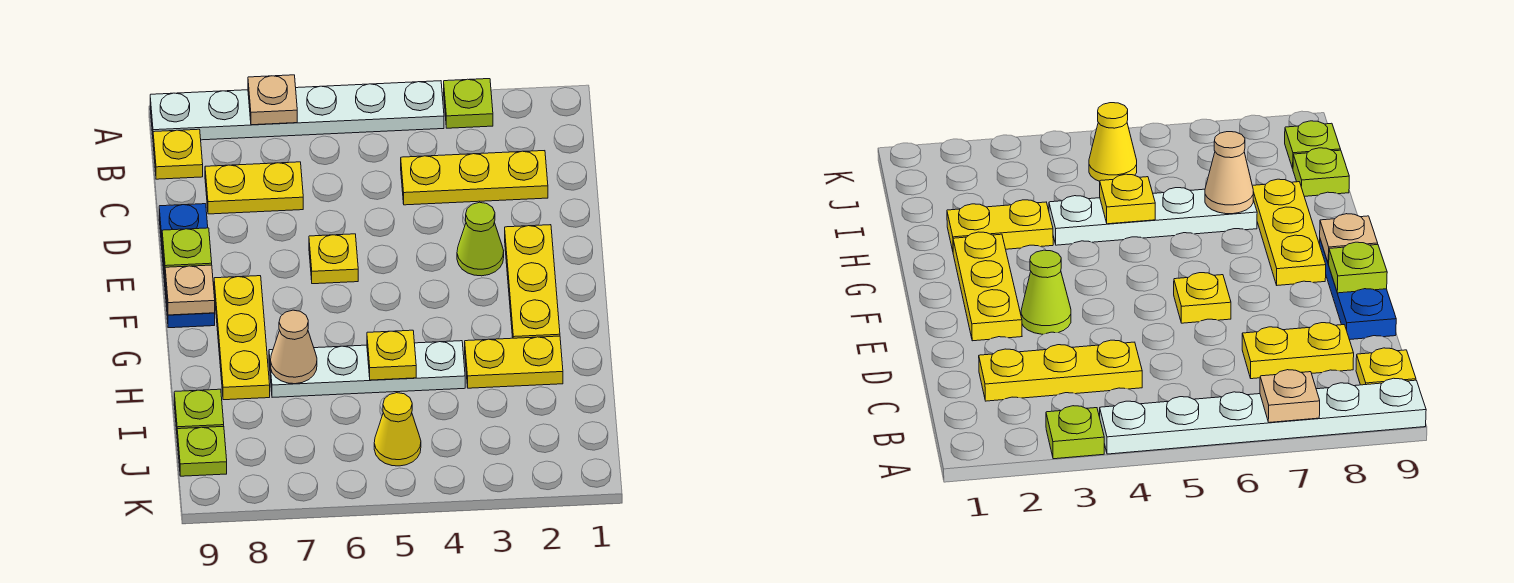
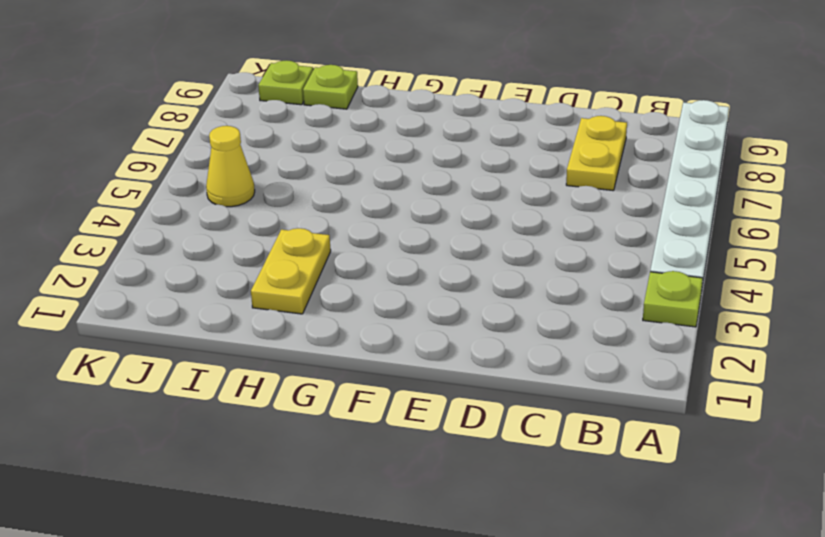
none -> yellow plate B9 level 1
none -> yellow plate C2:C4 level 1
none -> blue plate D9:F9 level 1

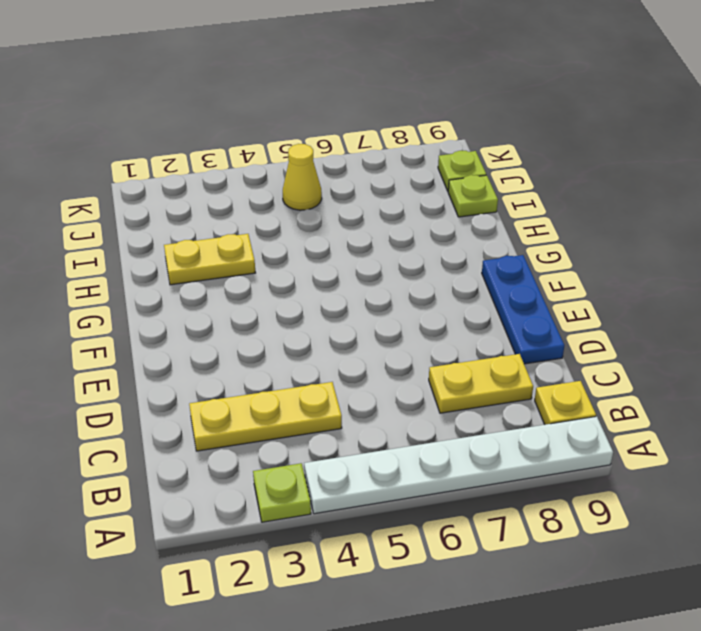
none -> yellow plate E2:G2 level 1
none -> lime cone E3 level 1
none -> yellow plate E6 level 1

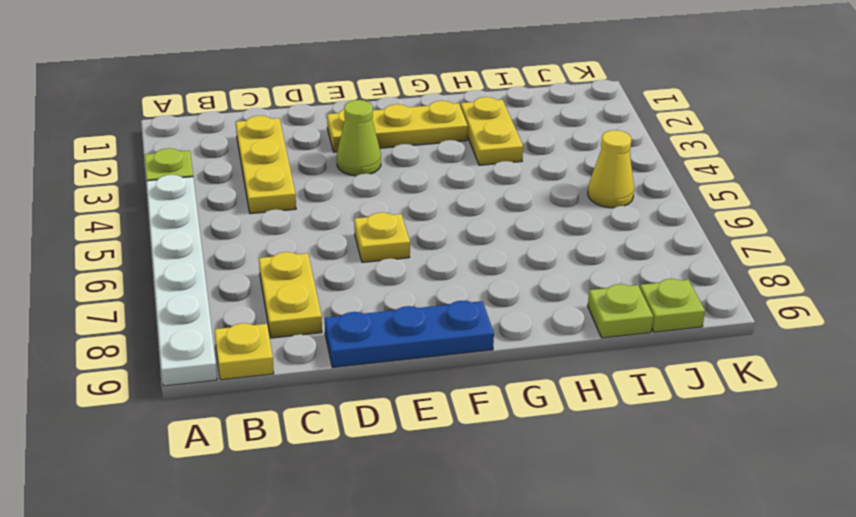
none -> yellow plate F8:H8 level 1
none -> white plate H4:H7 level 1
none -> tan plate A7 level 2

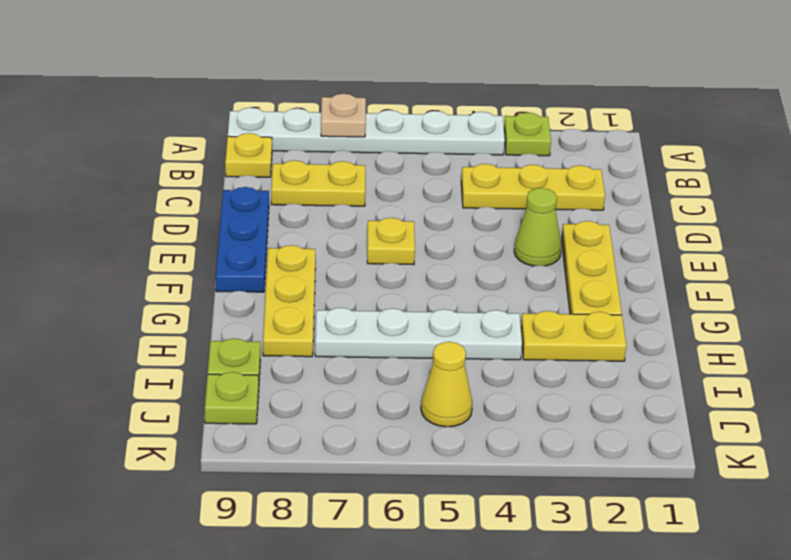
none -> lime plate E9 level 2
none -> tan plate F9 level 2
none -> yellow plate H5 level 2

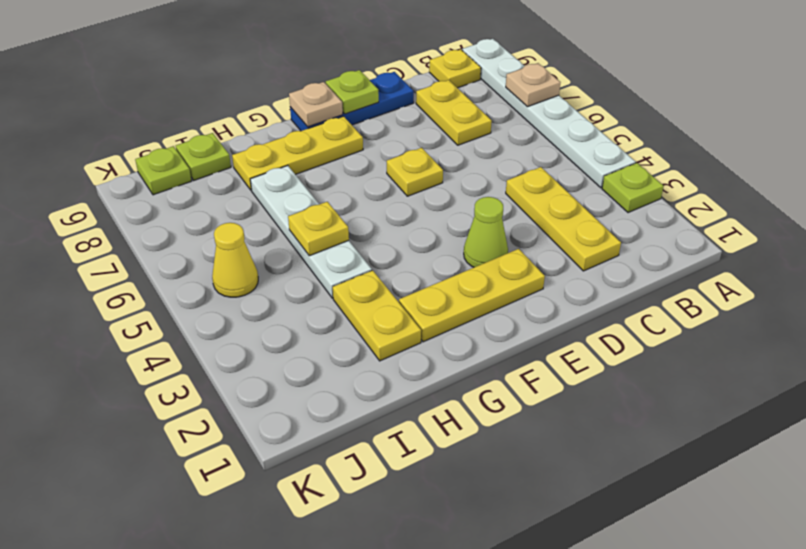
none -> tan cone H7 level 2

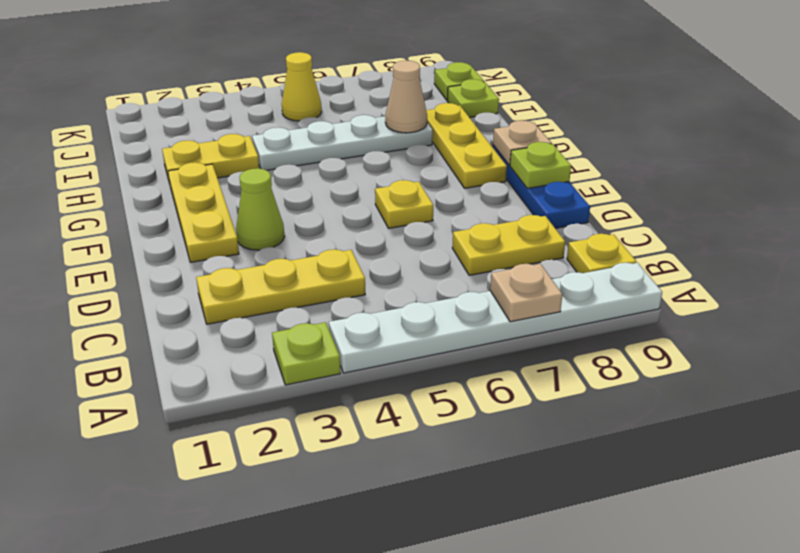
none -> yellow plate H5 level 2

